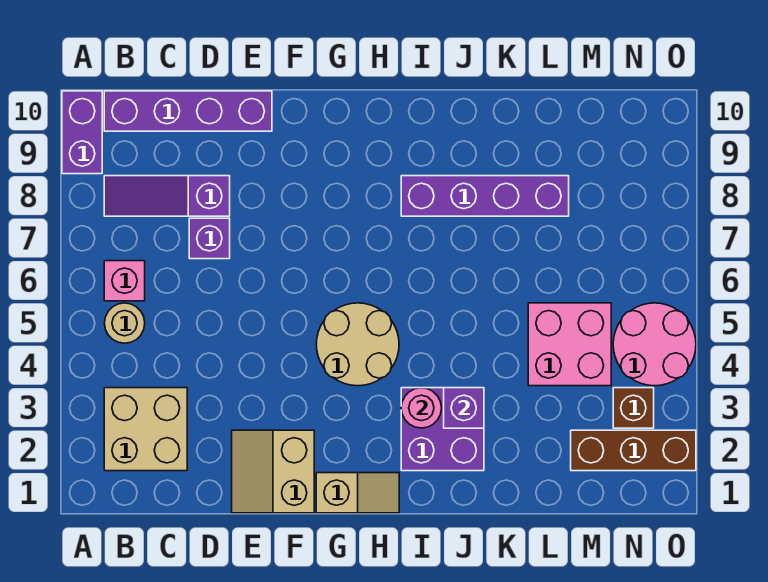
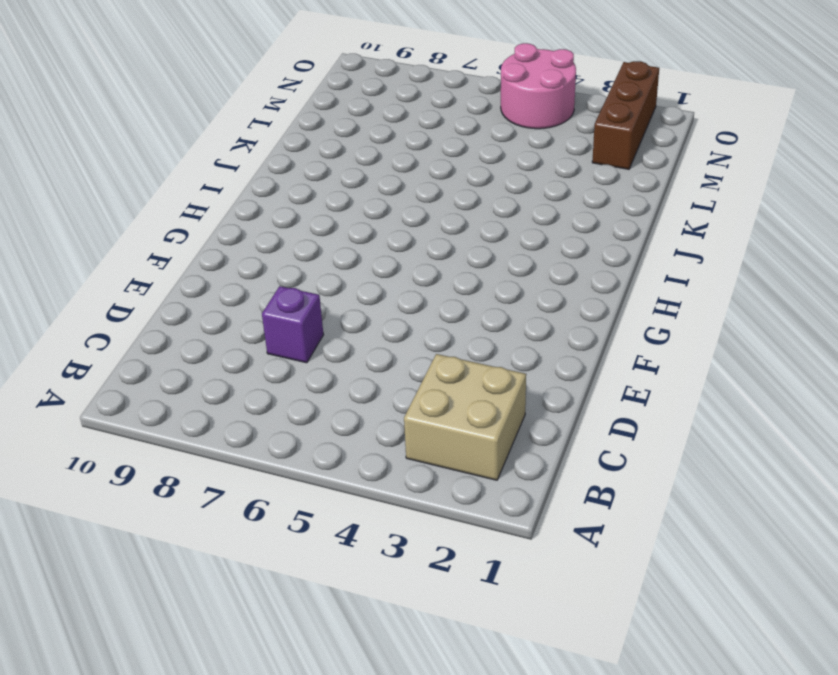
none -> purple brick A9:A10 level 1
none -> tan round brick B5 level 1
none -> pink brick B6 level 1

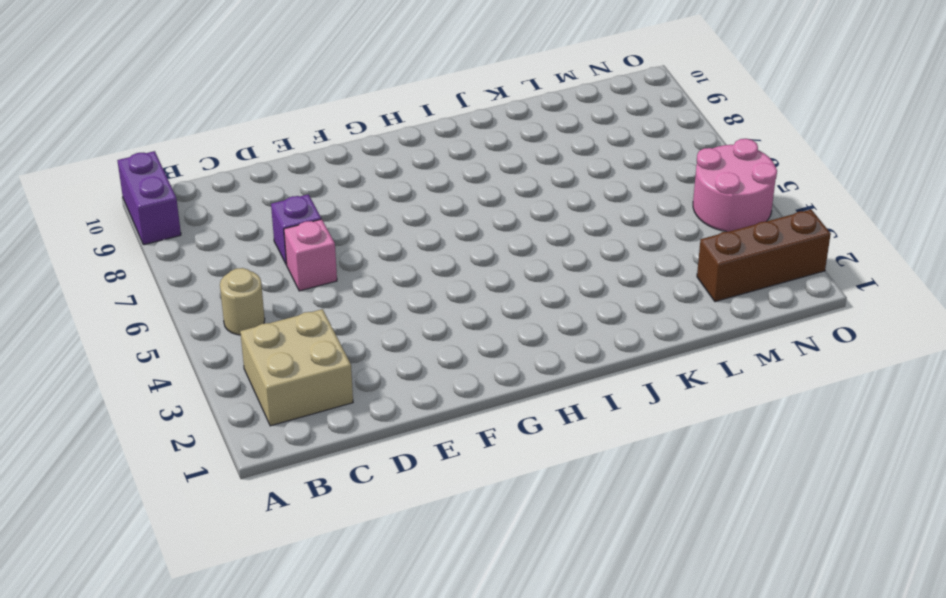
pink brick D6 level 1 -> pink brick B6 level 1
none -> purple slope B8:D8 level 1 top D
none -> purple brick B10:E10 level 1
none -> tan slope E1:F2 level 1 top F

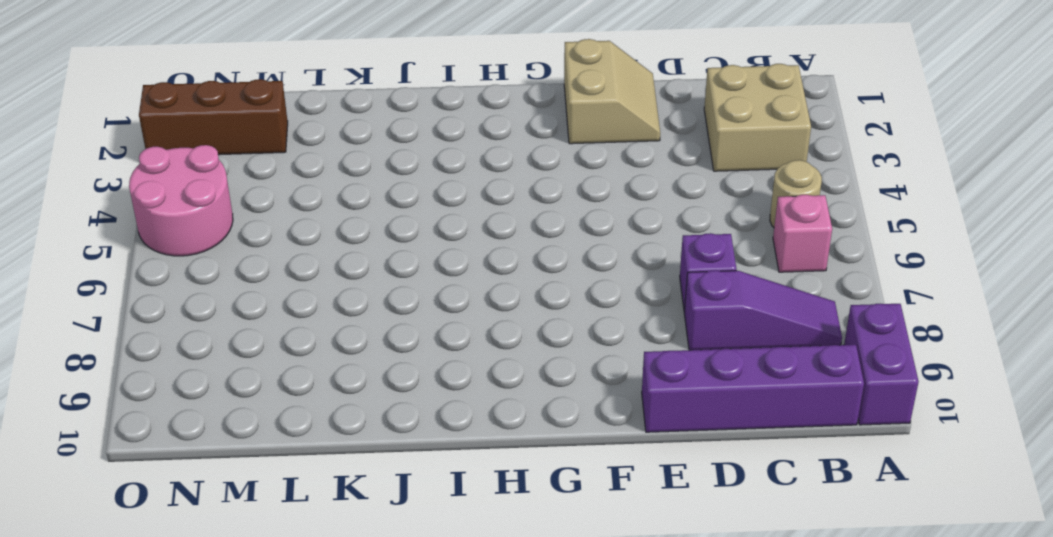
none -> tan slope G1:H1 level 1 top G
none -> tan round brick G4:H5 level 1
none -> purple brick I2:J3 level 1

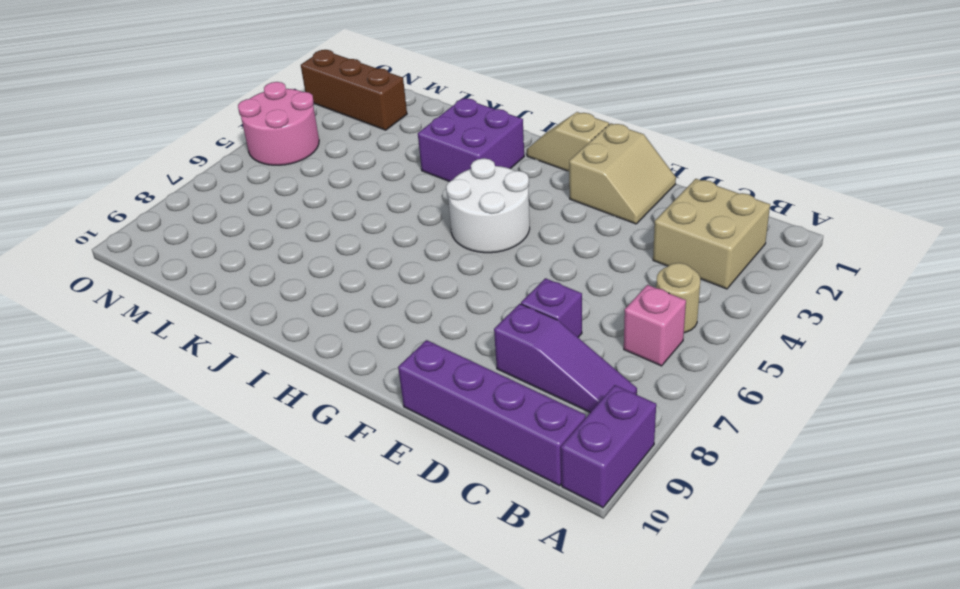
white round brick G4:H5 level 1 -> tan round brick G4:H5 level 1
none -> purple brick I8:L8 level 1
none -> pink brick L4:M5 level 1
none -> brown brick N3 level 1

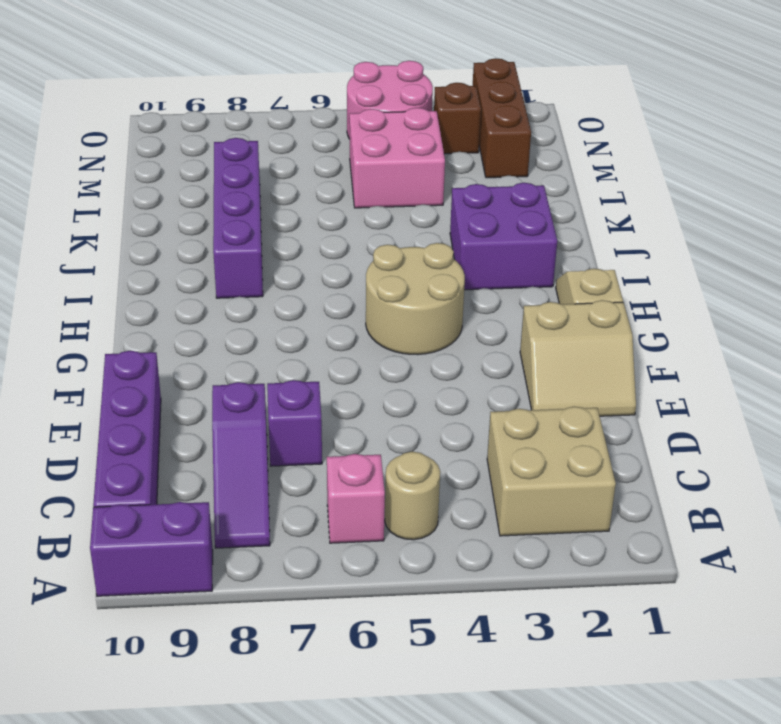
none -> pink round brick I3 level 2
none -> purple brick J3 level 2

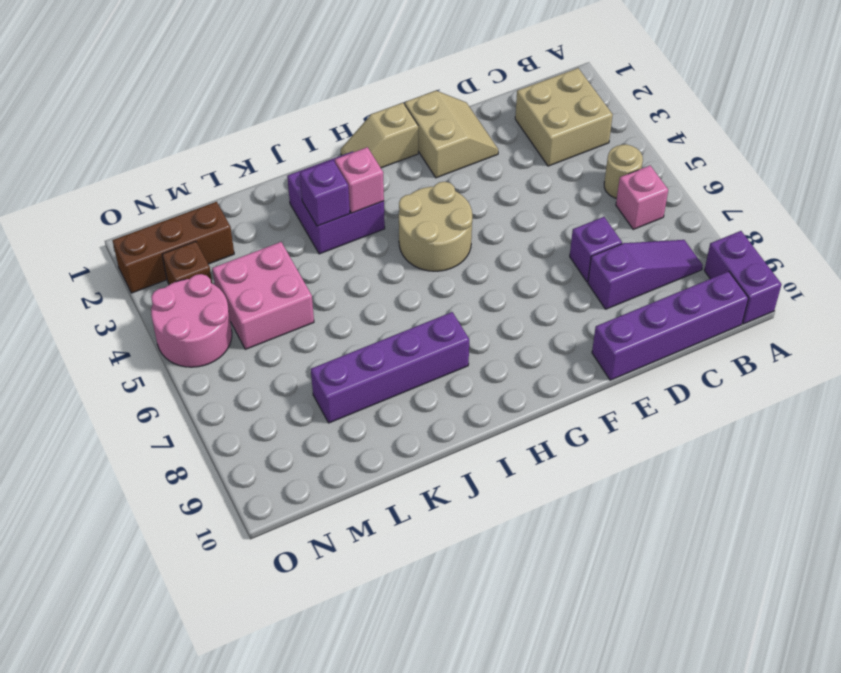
pink brick I3 level 2 -> pink round brick I3 level 2

